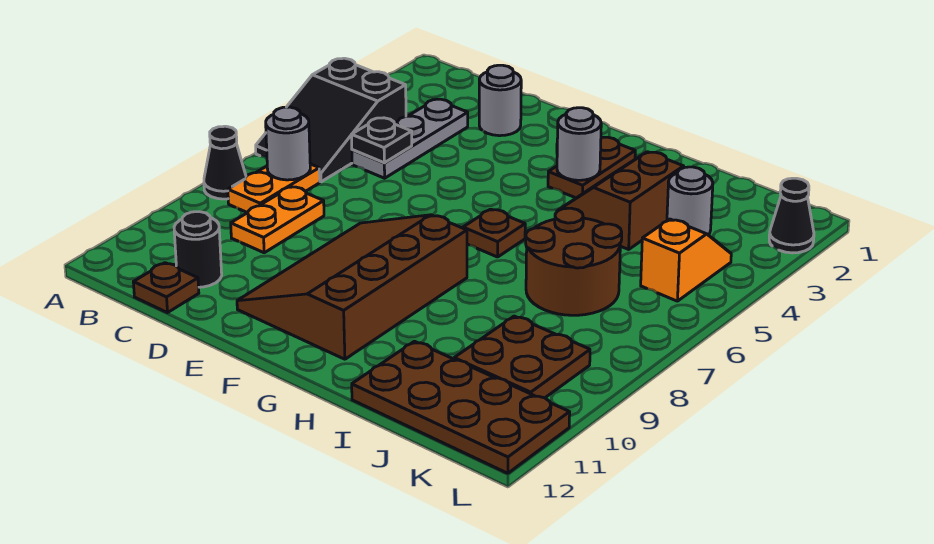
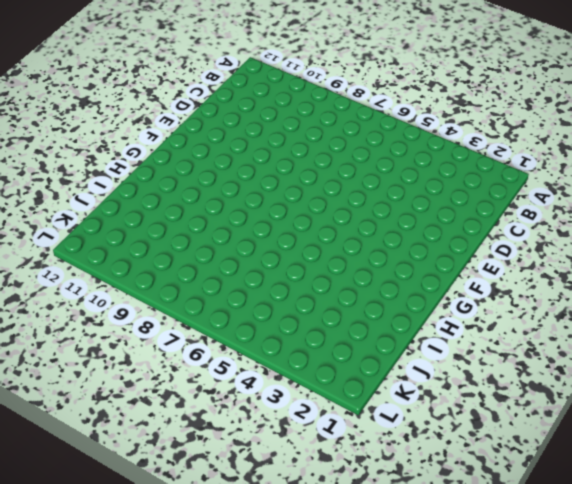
none -> black slope A4:B6 level 1 top 4
none -> black cone A8 level 1
none -> orange plate B7:B8 level 1

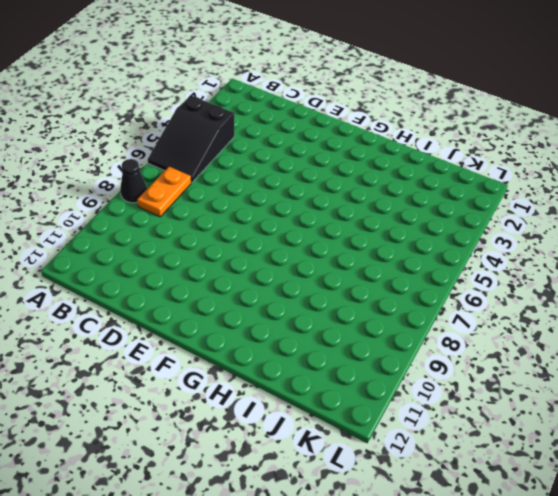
none -> grey plate C3:C5 level 1
none -> orange plate C8:C9 level 1
none -> black round brick C11 level 1

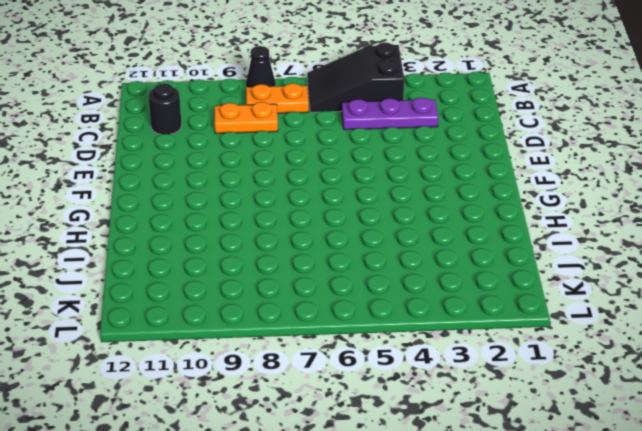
purple plate C3:C5 level 1 -> grey plate C3:C5 level 1
none -> brown plate C12 level 1
none -> grey round brick D2 level 1
none -> brown slope E8:G11 level 1 top G

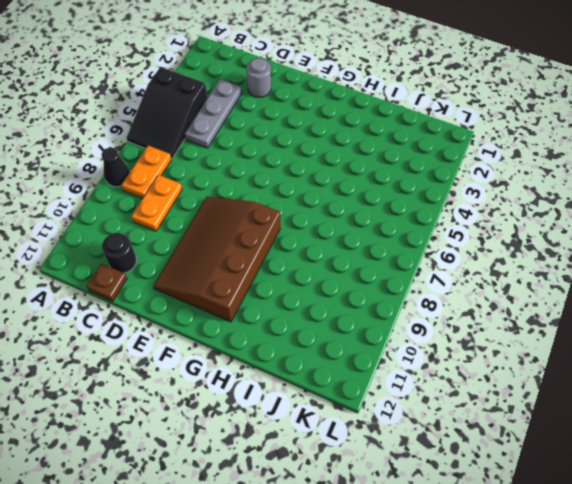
none -> brown plate G2:G3 level 1
none -> brown plate G6 level 1
none -> brown slope H3:I4 level 1 top I

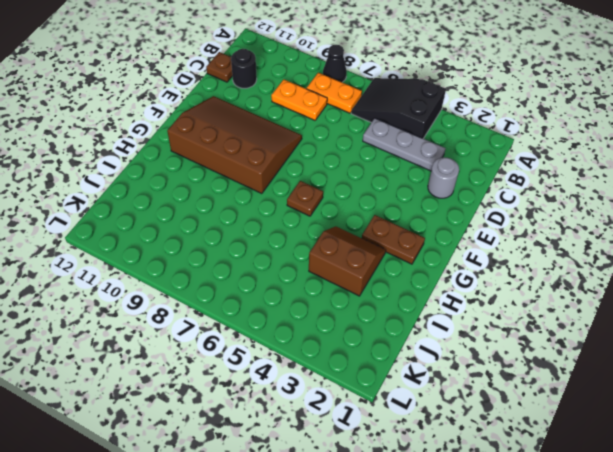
none -> brown round brick I6:J7 level 1
none -> brown plate I11:L12 level 1
none -> grey round brick J3 level 1

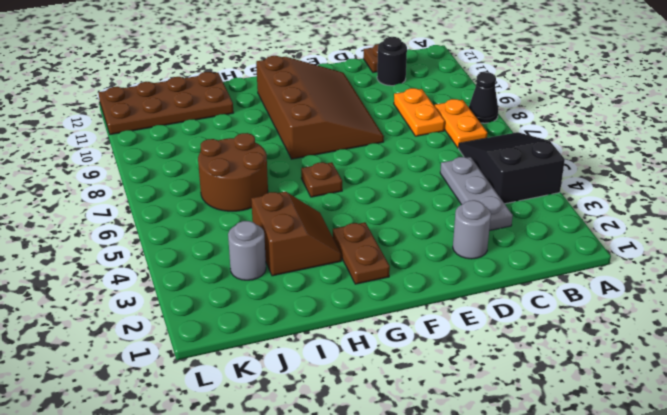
none -> brown plate J9:K10 level 1
none -> orange slope K4:K5 level 1 top 5
none -> black cone L2 level 1

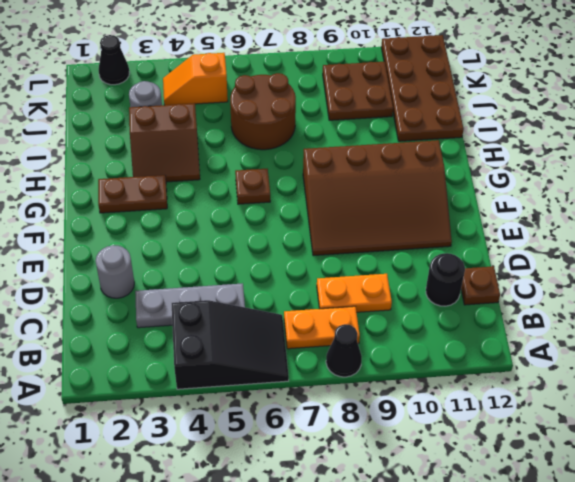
none -> grey round brick B7 level 2
none -> black plate C5 level 2
none -> grey round brick G3 level 2

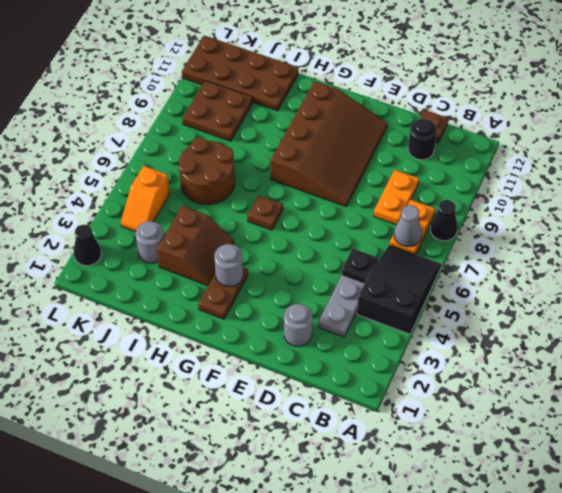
grey cone B7 level 2 -> grey round brick B7 level 2

